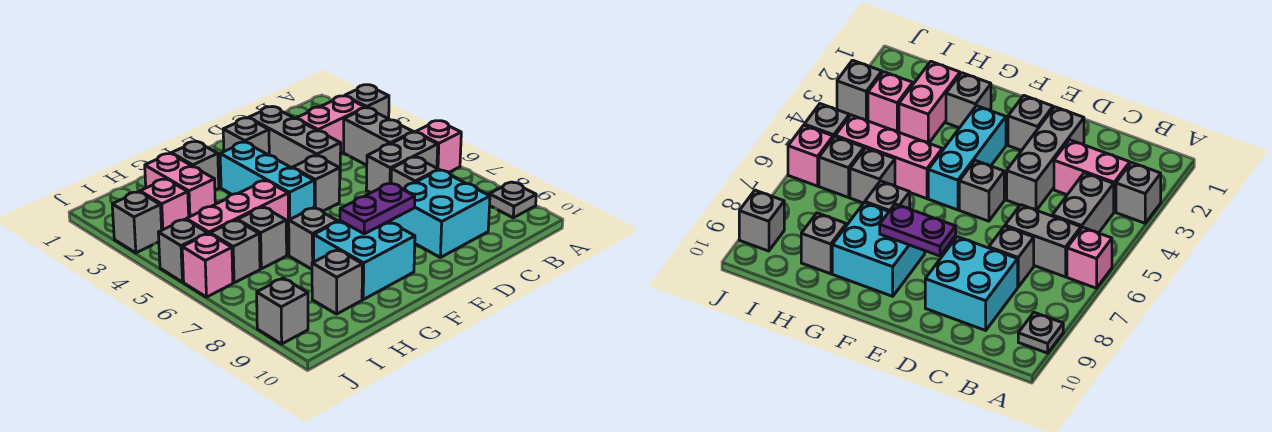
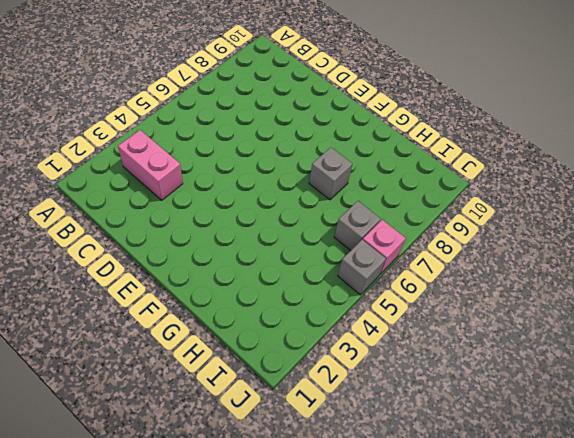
none -> grey brick A3 level 1
none -> pink brick A6 level 1
none -> grey plate A9 level 1

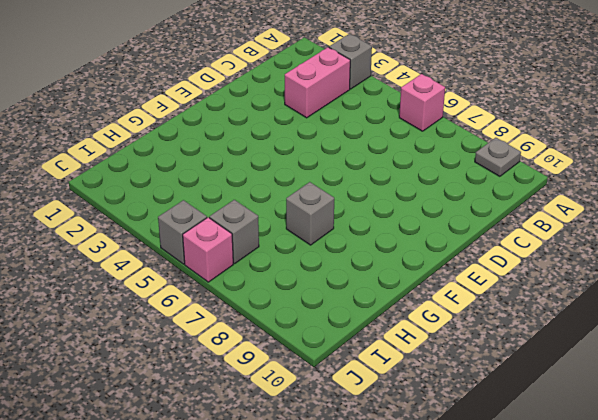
none -> grey brick B4:B5 level 1
none -> grey brick B6:C6 level 1
none -> grey brick C7 level 1

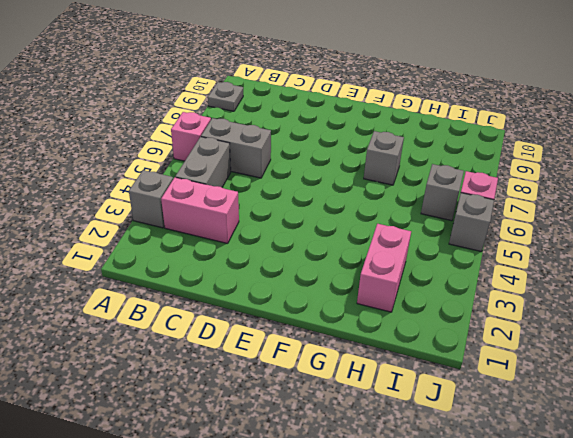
none -> grey brick C7 level 1
none -> cyan brick C8:D9 level 1
none -> grey brick D2:D4 level 1

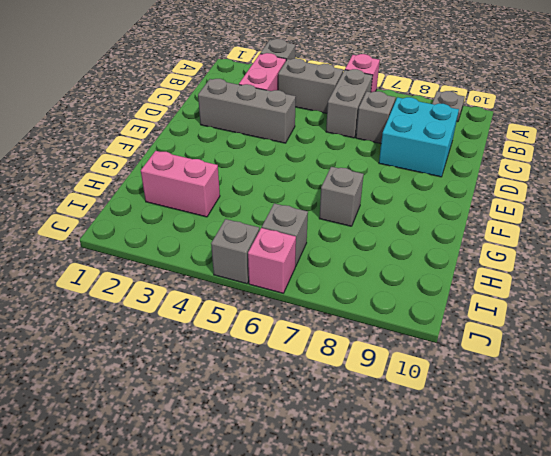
none -> grey brick E2 level 1
none -> grey brick E5 level 1
none -> cyan brick F3:F5 level 1

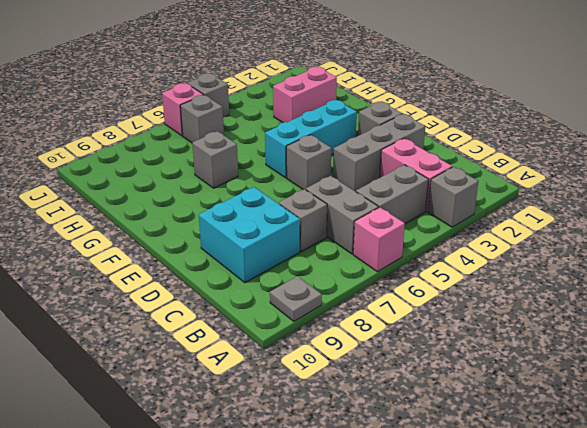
none -> cyan brick F8:G9 level 1
none -> grey brick G2 level 1
none -> pink brick G5:I5 level 1

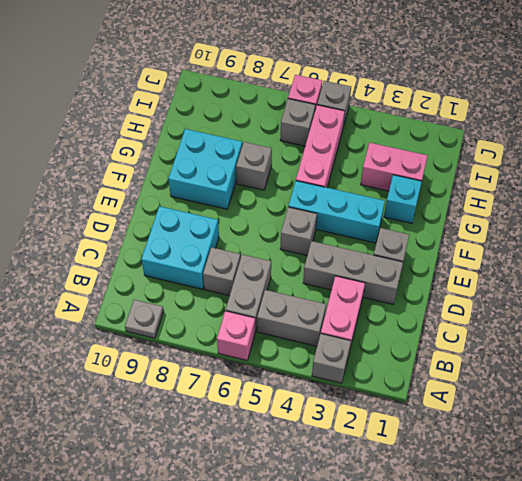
cyan brick G2 level 1 -> grey brick G2 level 1
none -> grey brick H6 level 1
none -> grey brick H9 level 1
none -> pink brick I3 level 1

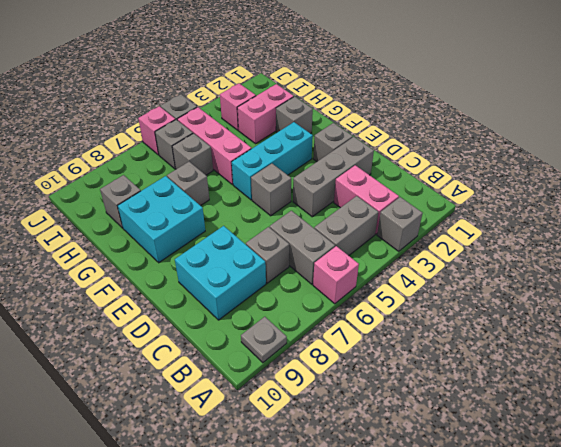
none -> grey brick J3 level 1
none -> grey brick J9 level 1
none -> purple plate E8:F8 level 2

